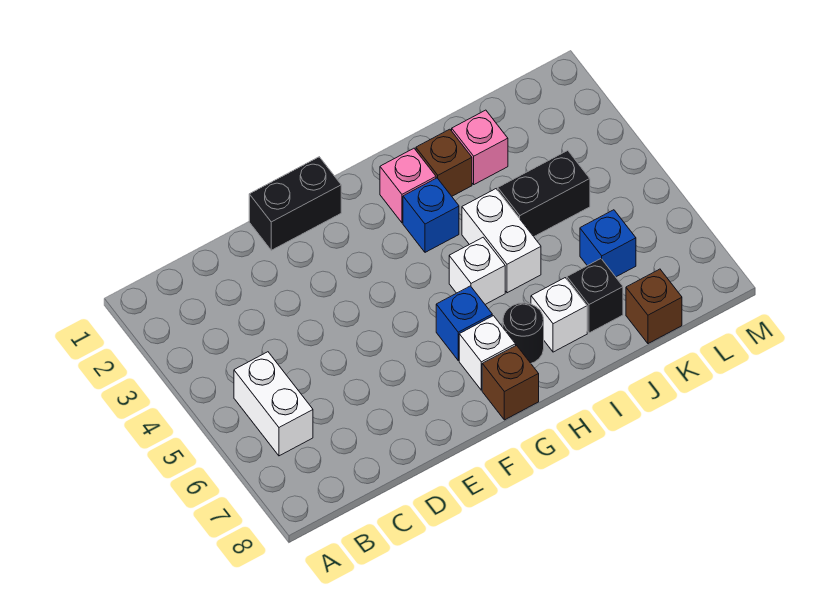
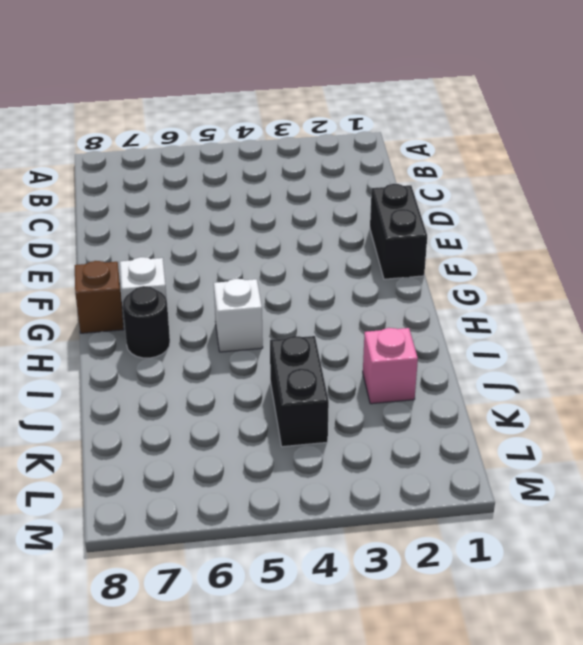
none -> white brick B5:B6 level 1
none -> blue brick G6 level 1
none -> pink brick H2 level 1

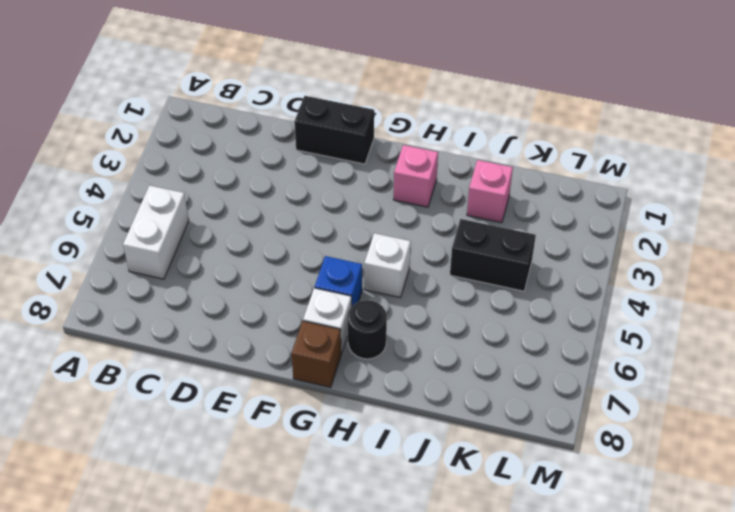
none -> blue brick H3 level 1
none -> brown brick I2 level 1
none -> white brick I4:I5 level 1

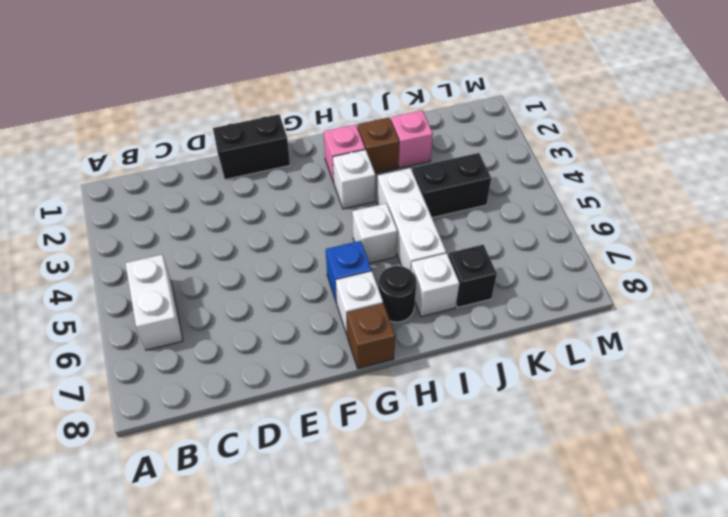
white brick H3 level 1 -> blue brick H3 level 1
white brick I4:I6 level 1 -> white brick I4:I5 level 1
none -> blue brick K6 level 1
none -> brown brick K8 level 1

